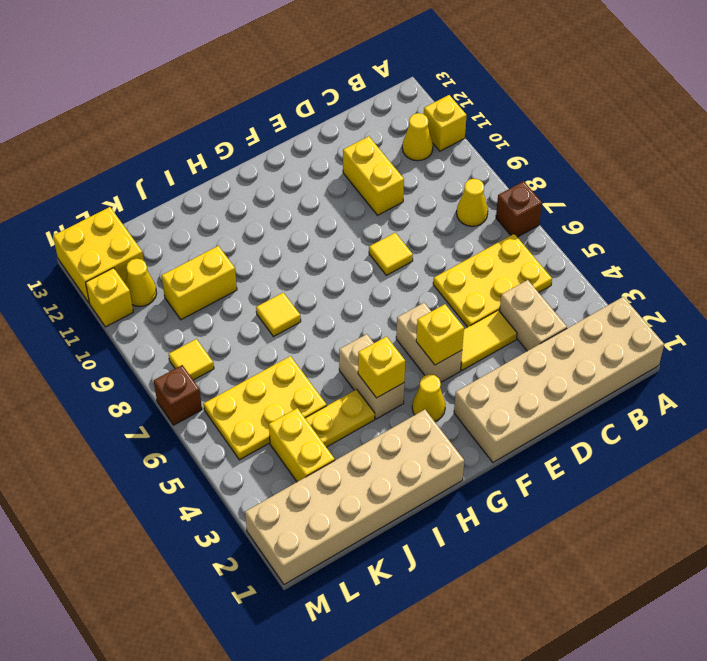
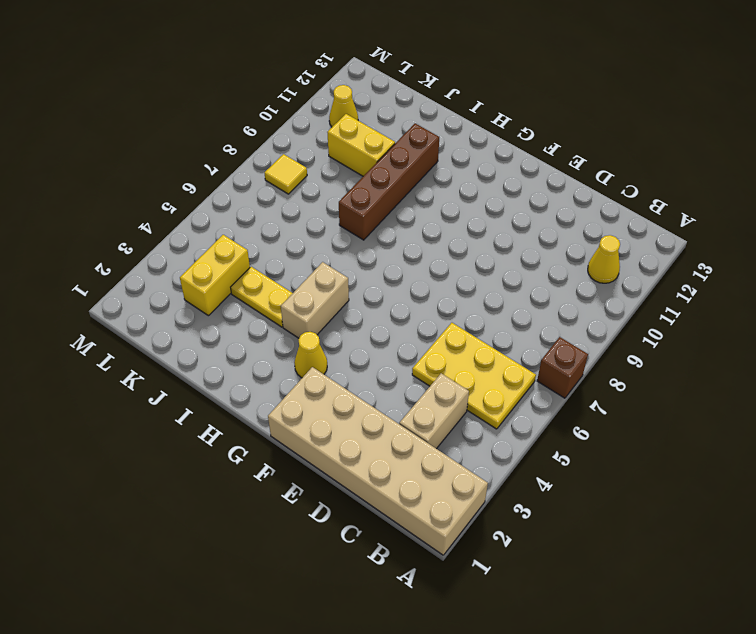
brown brick I8:I11 level 1 -> yellow tile I8 level 1
none -> yellow brick A11 level 1
none -> yellow cone B8 level 1
none -> yellow tile D4:E4 level 1

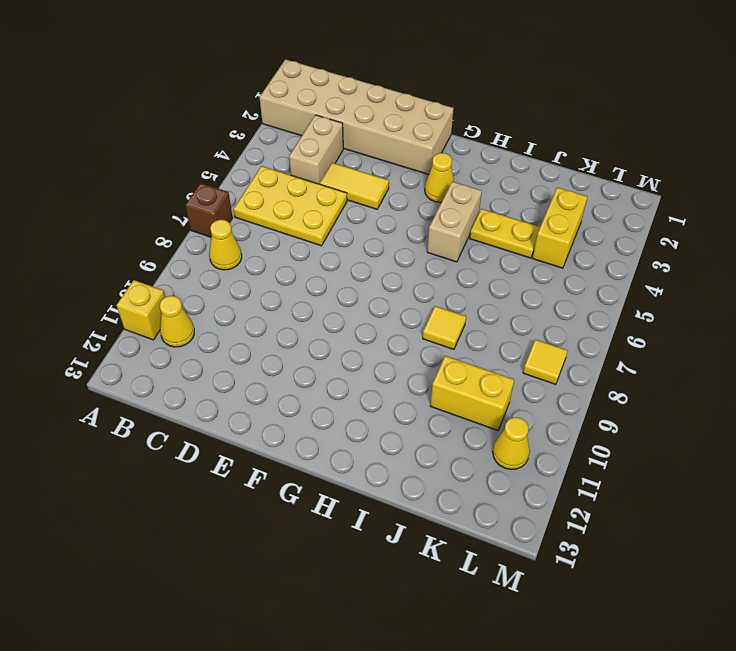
none -> yellow brick D10:D11 level 1
none -> yellow tile E8 level 1
none -> tan brick F4:F5 level 1

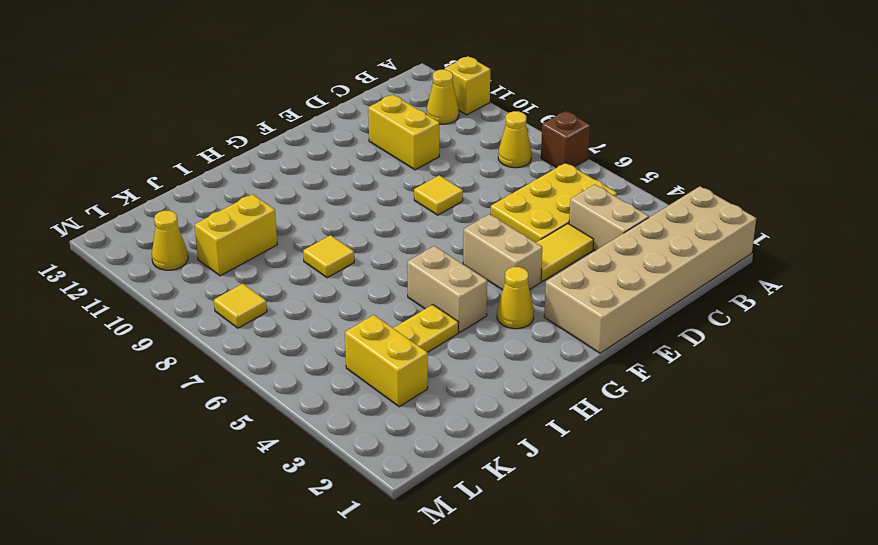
none -> tan brick H1:M2 level 1
none -> yellow plate J5:L6 level 1
none -> yellow brick L12:M13 level 1

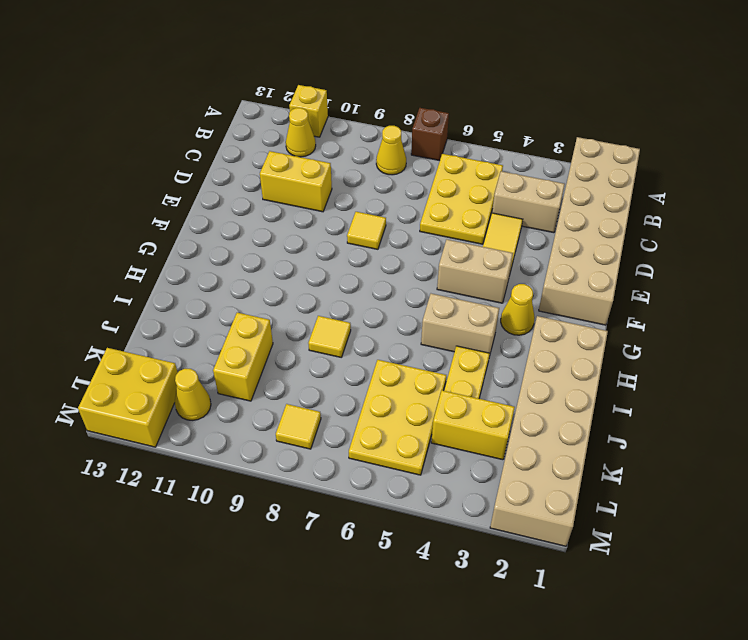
none -> brown brick M7 level 1
none -> yellow brick M11 level 1
none -> yellow brick F4 level 2

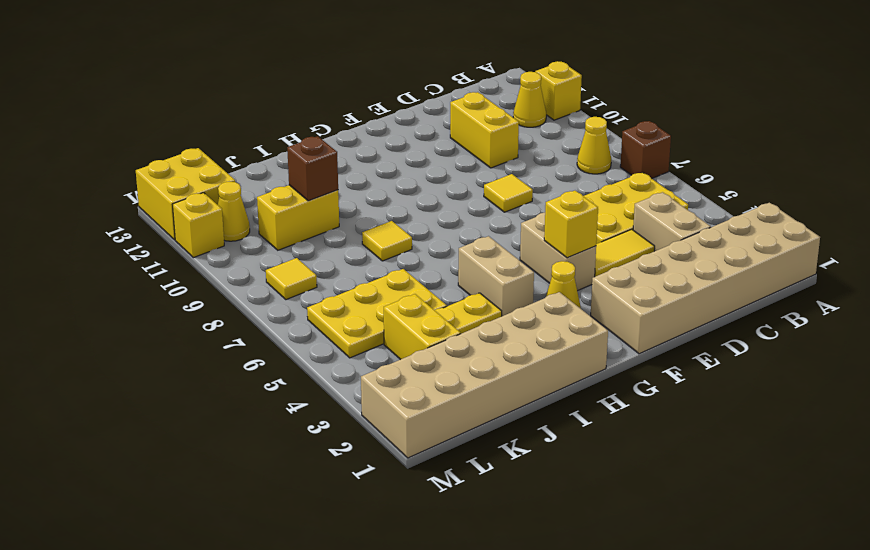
brown brick J10 level 2 -> brown brick M7 level 1
none -> yellow brick H4 level 2

